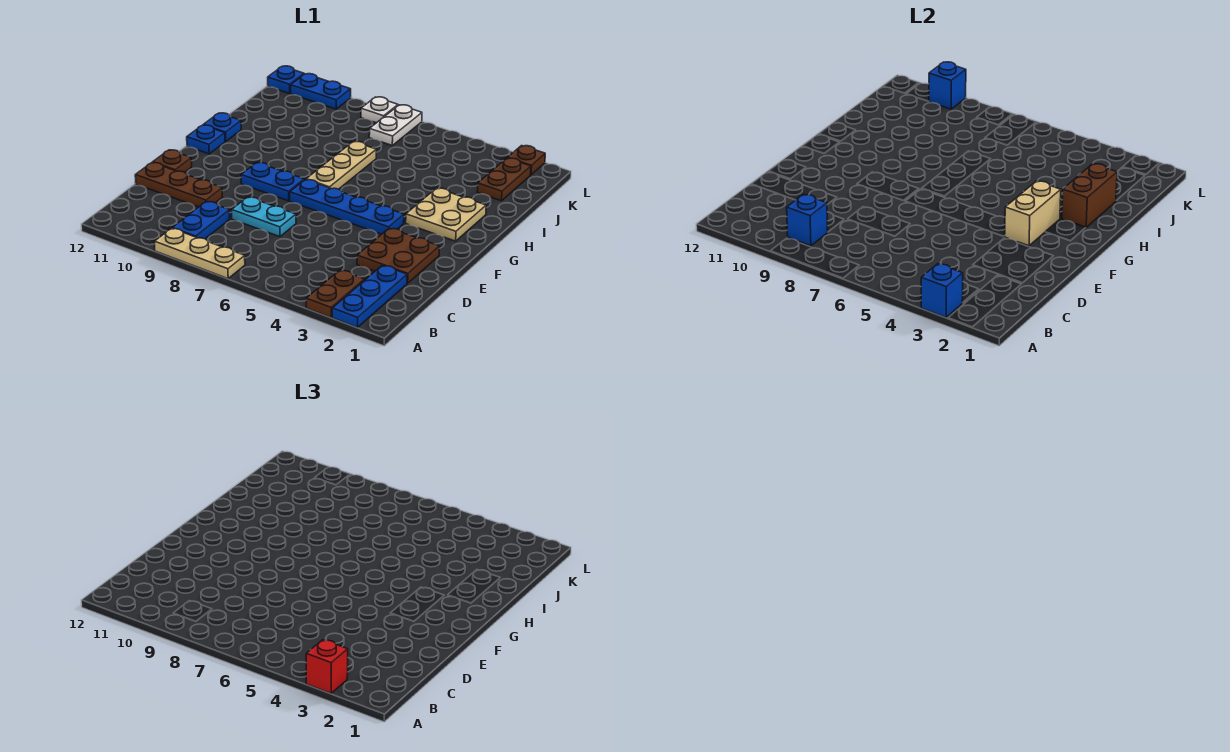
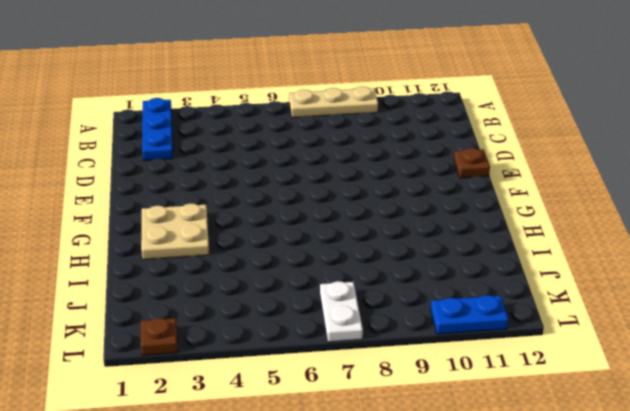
none -> brown plate A3:B3 level 1
none -> blue plate B9:C9 level 1
none -> brown plate D2:E3 level 1

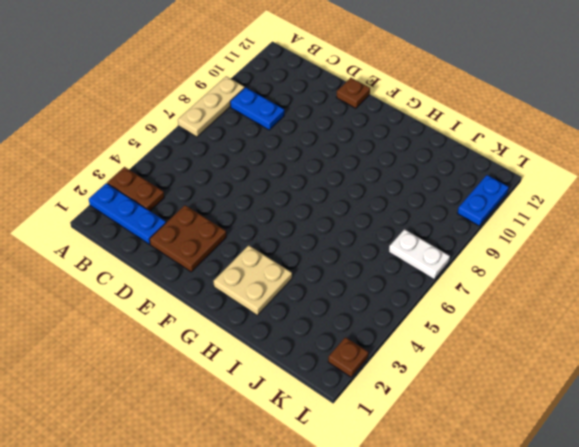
none -> cyan plate D7:D8 level 1
none -> brown plate D10:D12 level 1
none -> blue plate F4:F7 level 1

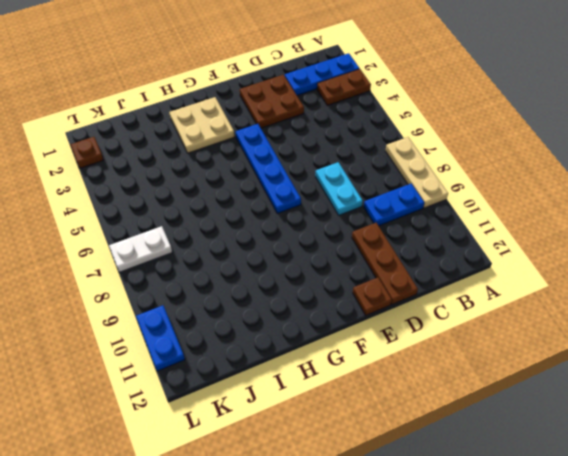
none -> blue plate F8:F9 level 1
none -> tan plate G7:I7 level 1
none -> blue plate G12 level 1

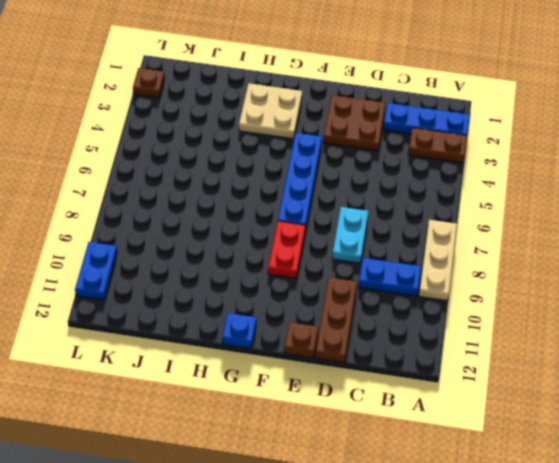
red plate F8:F9 level 1 -> blue plate F8:F9 level 1
none -> tan plate G7:I7 level 1
none -> blue plate H12 level 1
none -> brown plate J2:K2 level 1

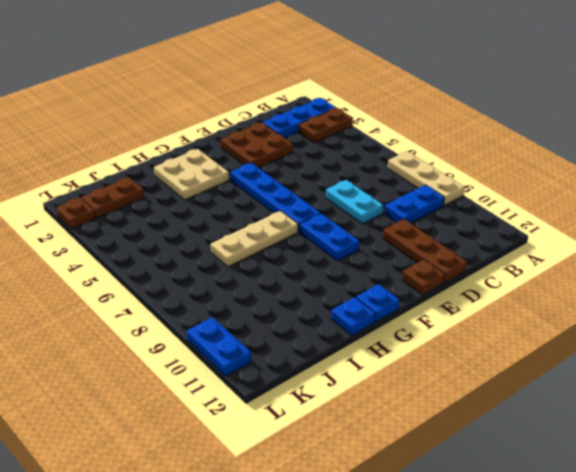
none -> white plate K7:L7 level 1
none -> white plate L8 level 1
none -> blue plate L12 level 1

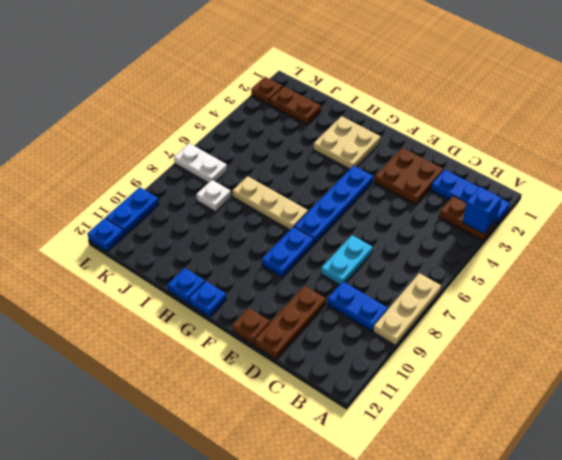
white plate J8 level 1 -> white plate L8 level 1
none -> blue brick B9 level 2
none -> tan brick F3:G3 level 2
none -> brown brick H2:I2 level 2

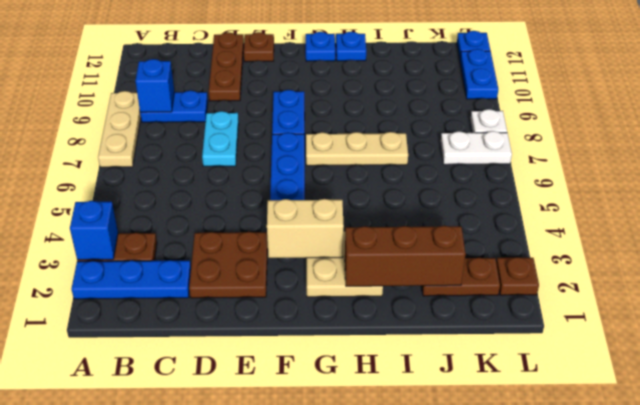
brown brick H2:J2 level 2 -> brown brick H2:I2 level 2
none -> blue brick L10 level 2
none -> red brick A3 level 3

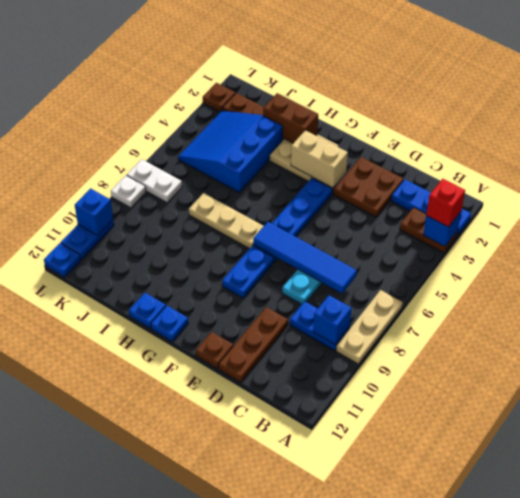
blue tile C7:F7 level 2 -> none
blue slope I3:K5 level 1 top I -> none

